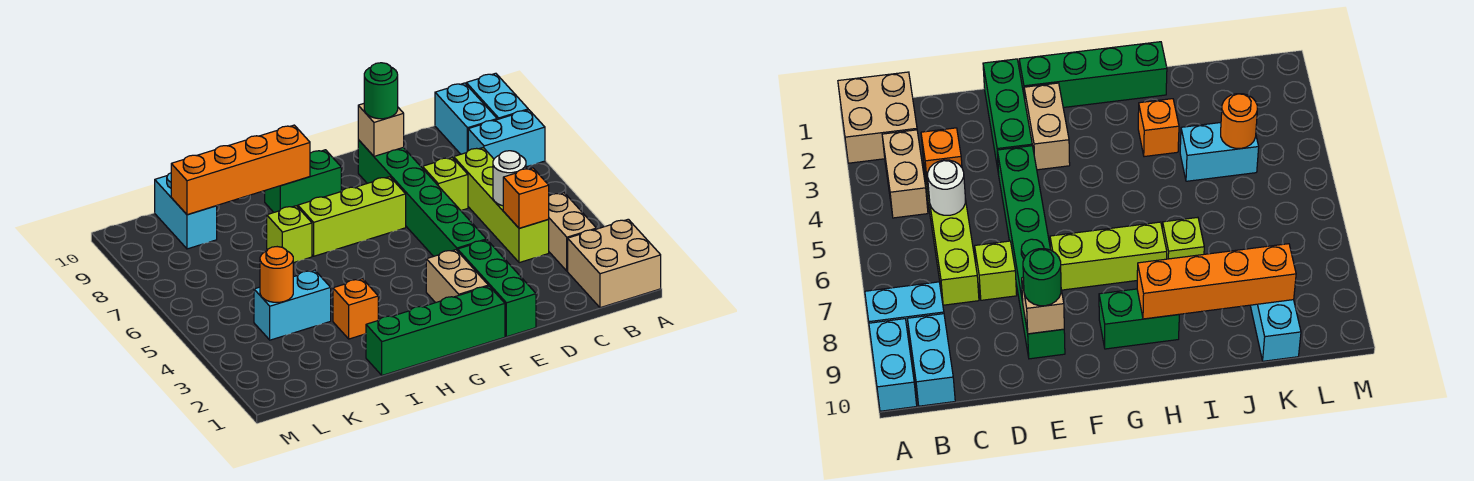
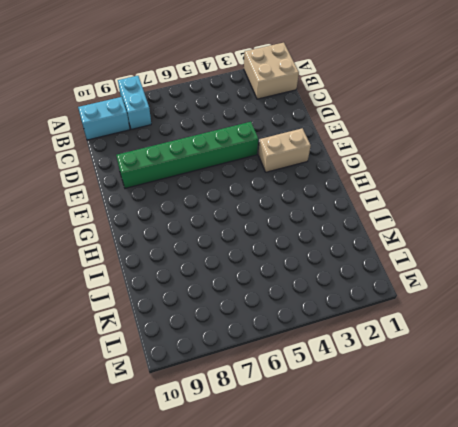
none -> cyan brick A9:A10 level 1
none -> tan brick B3:B4 level 1
none -> lime brick C4:C7 level 1

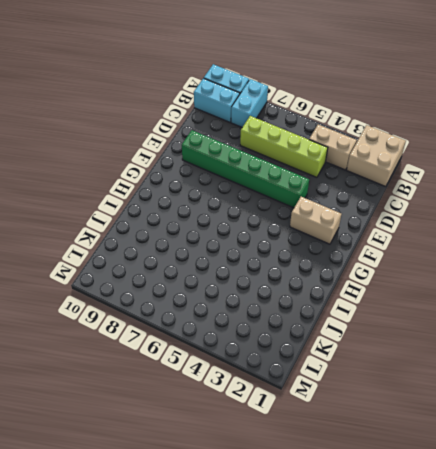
none -> lime brick D7 level 1
none -> green brick E1:E3 level 1
none -> green brick F1:I1 level 1

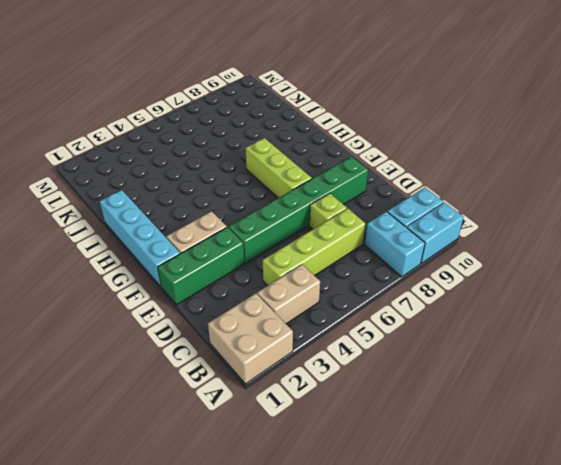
cyan brick F1:I1 level 1 -> green brick F1:I1 level 1
none -> green brick G9:H9 level 1
none -> orange brick I3 level 1
none -> lime brick I7 level 1

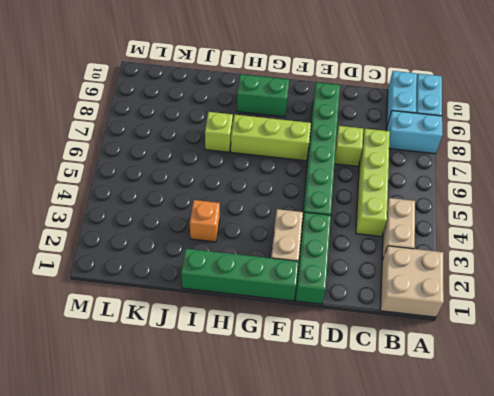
none -> cyan brick J4:K4 level 1
none -> cyan brick K9:K10 level 1
none -> orange brick C4 level 2

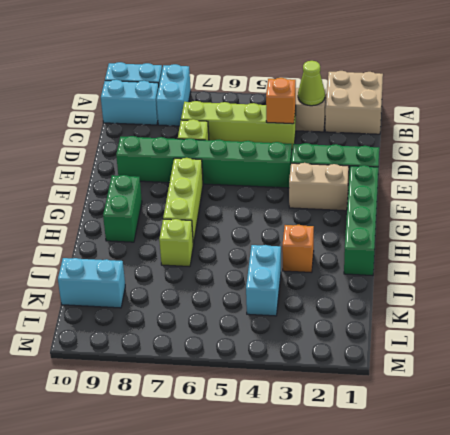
lime cone B3 level 2 -> none
none -> white round brick C5 level 2
none -> tan brick E9 level 2
none -> orange brick H9:K9 level 2

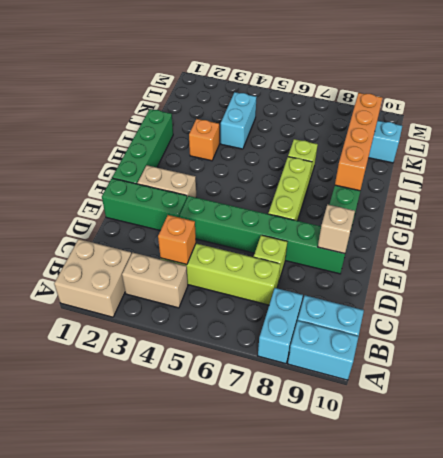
none -> white round brick C5 level 2
none -> orange round brick K4 level 2
none -> green round brick E9 level 3

